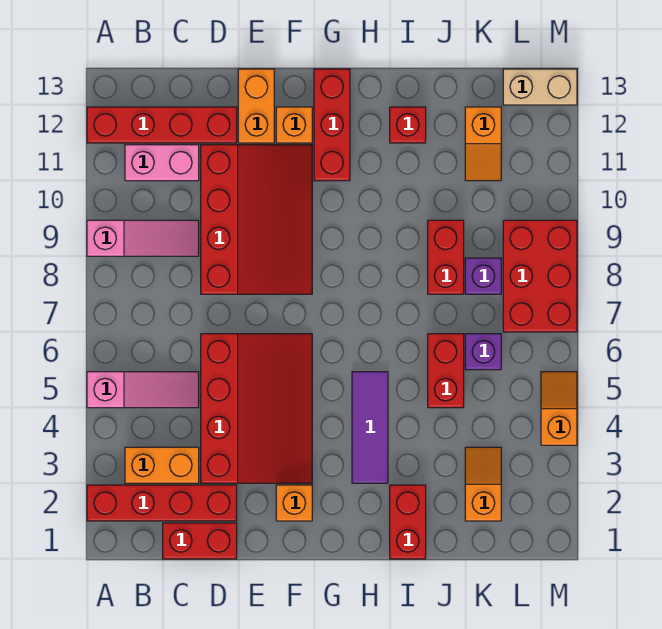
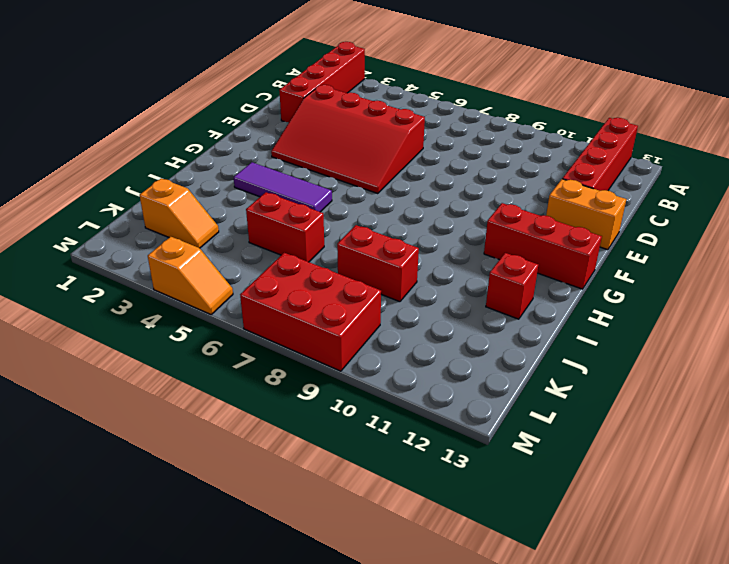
none -> pink slope A5:C5 level 1 top A
none -> pink slope A9:C9 level 1 top A
none -> orange brick B3:C3 level 1

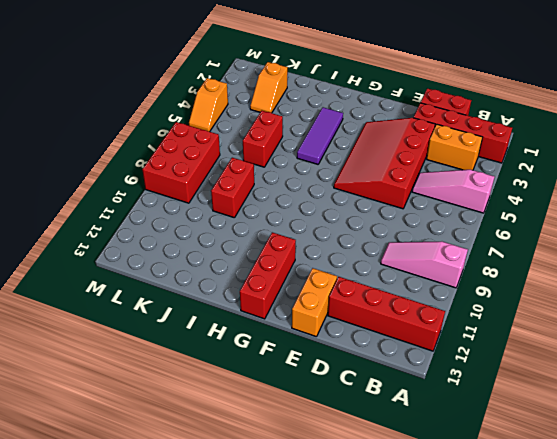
none -> pink brick B11:C11 level 1
none -> red slope D8:F11 level 1 top D
none -> orange brick F2 level 1

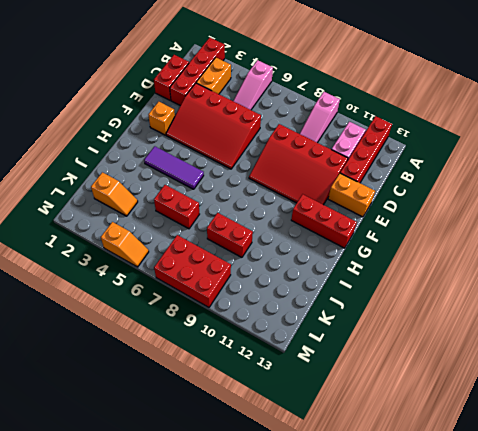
none -> orange brick F12 level 1
none -> red brick I1:I2 level 1
none -> red brick I12 level 1

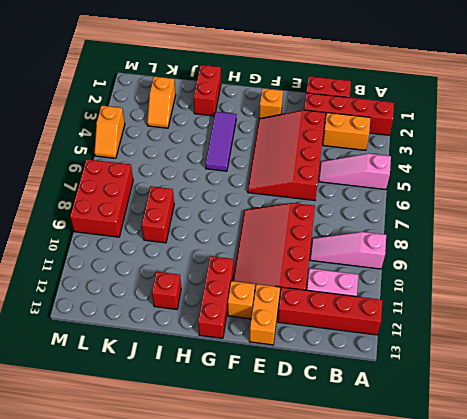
none -> red brick J5:J6 level 1
none -> purple brick K6 level 1
none -> purple brick K8 level 1

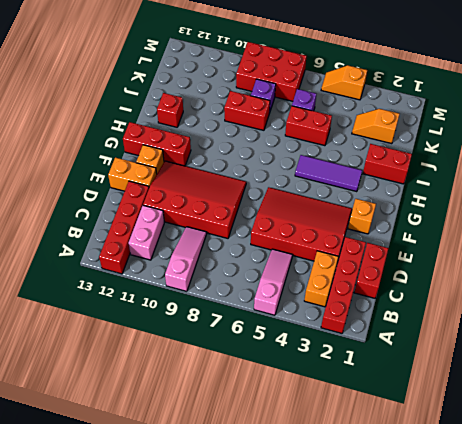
none -> orange slope K11:K12 level 1 top 12
none -> tan brick L13:M13 level 1

